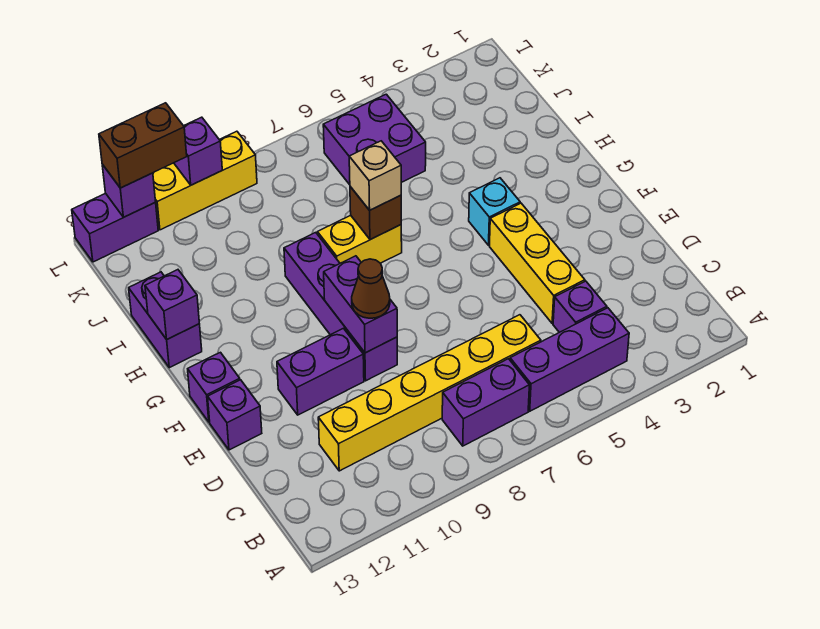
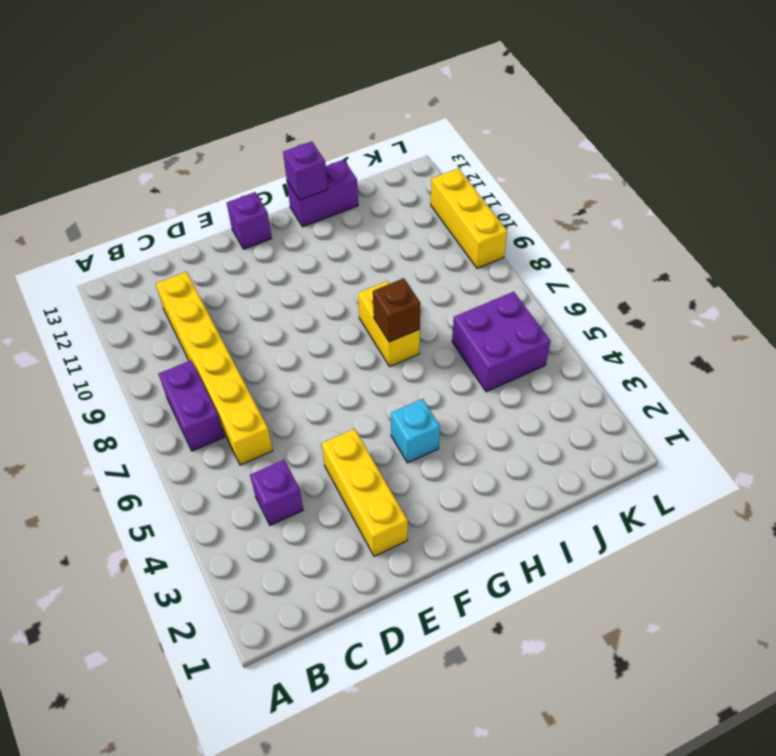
yellow brick E2:E4 level 1 -> yellow brick D4:F4 level 1
none -> purple brick B4:B6 level 1
none -> purple brick E9:H9 level 1
none -> purple brick E10:E11 level 1

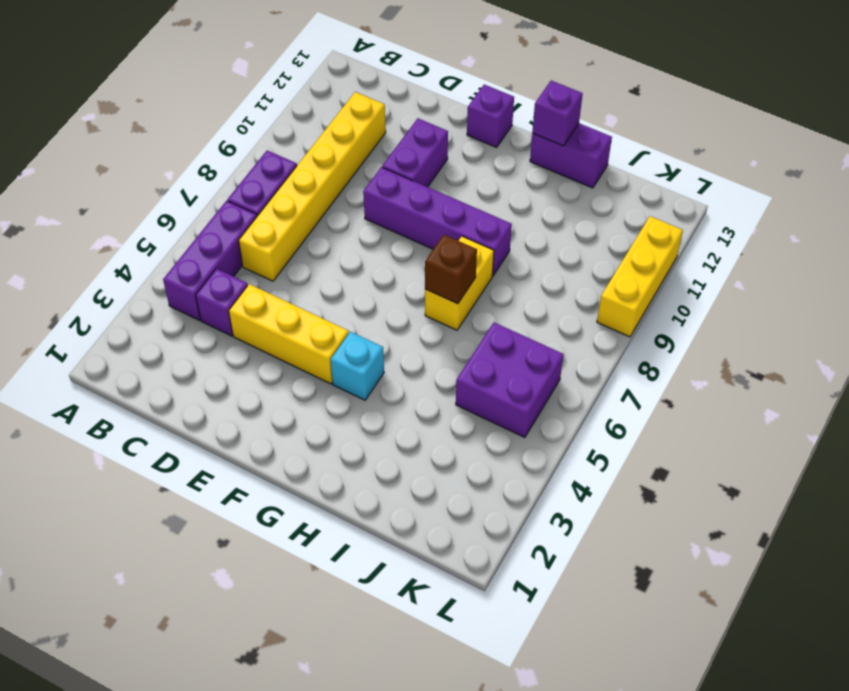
none -> purple brick E13 level 1
none -> purple brick L12:L13 level 1
none -> purple brick E9:F9 level 2

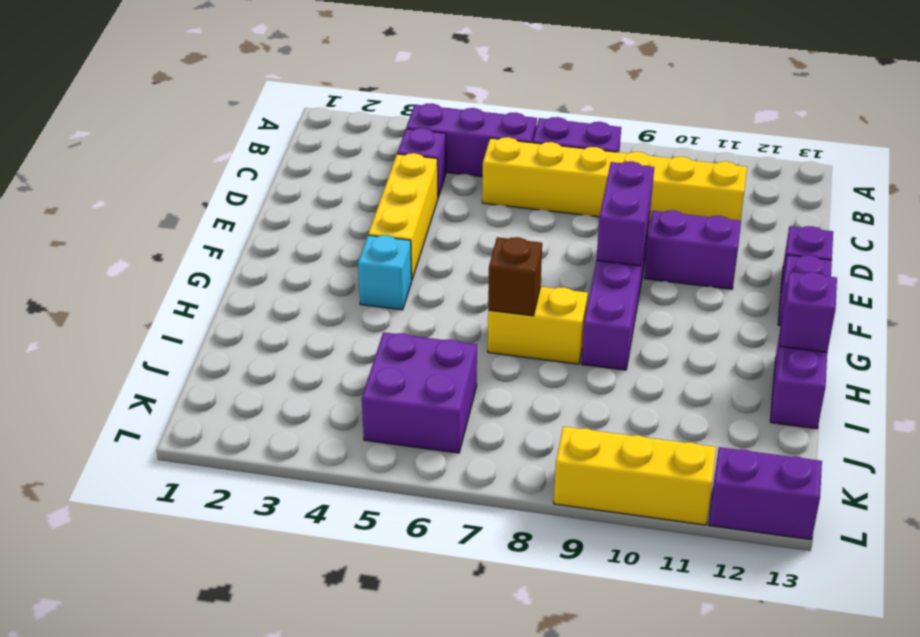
none -> purple brick L10 level 2
none -> purple brick L12 level 2
none -> brown cone E9 level 3

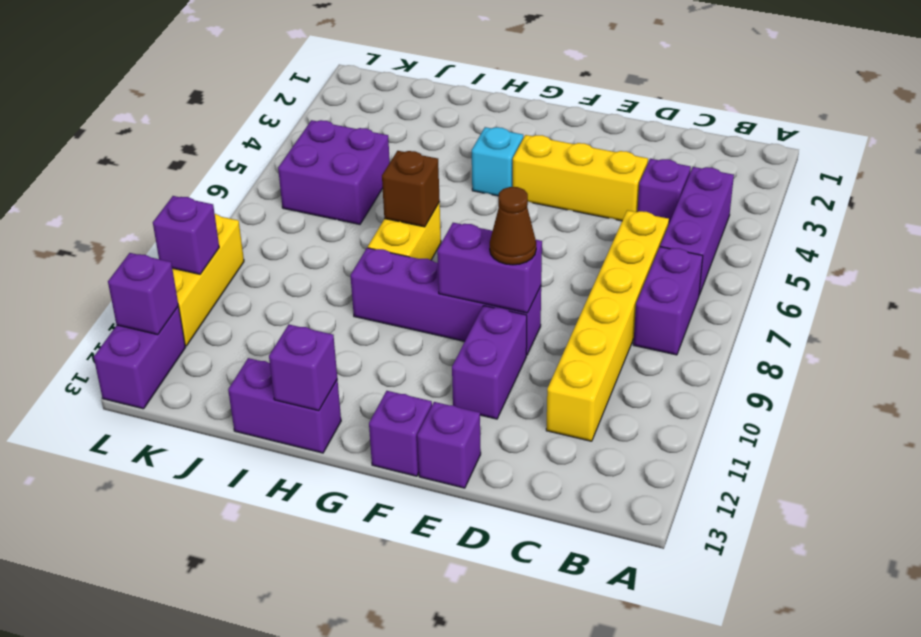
none -> tan brick H7 level 3
none -> brown brick L11:L12 level 3

